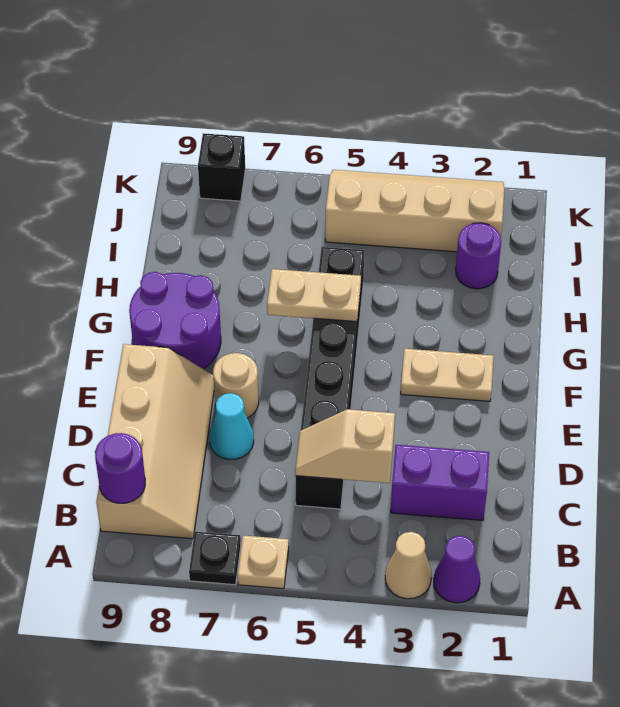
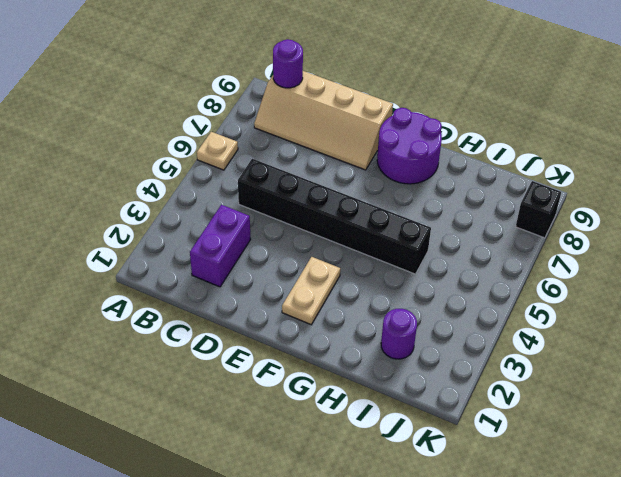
none -> purple cone A2 level 1
none -> tan cone A3 level 1
none -> black plate A7 level 1

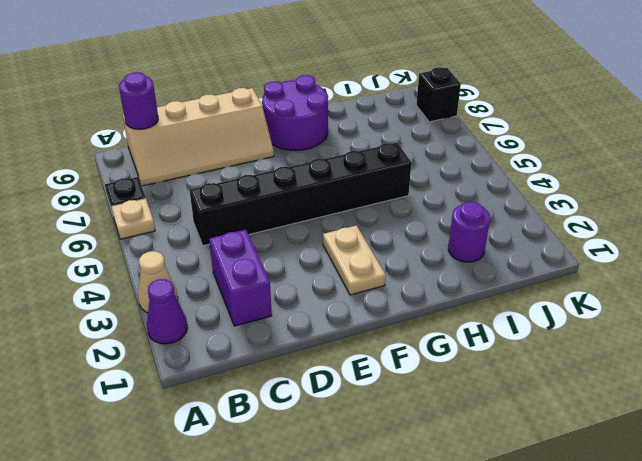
none -> cyan cone D7 level 1
none -> tan round brick E7 level 1
none -> tan slope J2:K5 level 1 top J

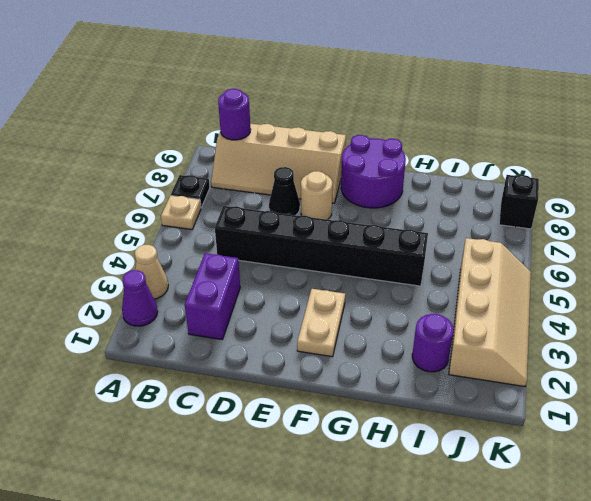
black cone D7 level 1 -> cyan cone D7 level 1
none -> tan slope C4:C5 level 2 top 4
none -> tan plate G5:G6 level 2

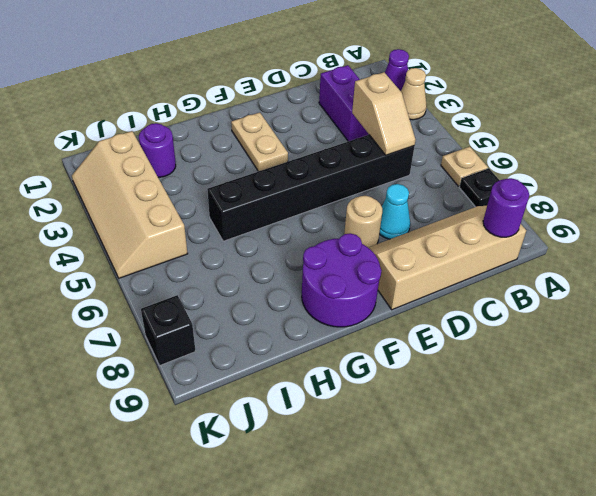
none -> tan plate G5:G6 level 2

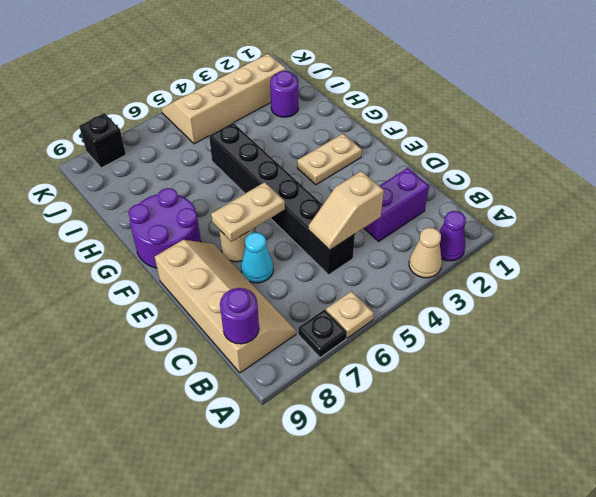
tan plate E6:E7 level 2 -> tan plate G5:G6 level 2

